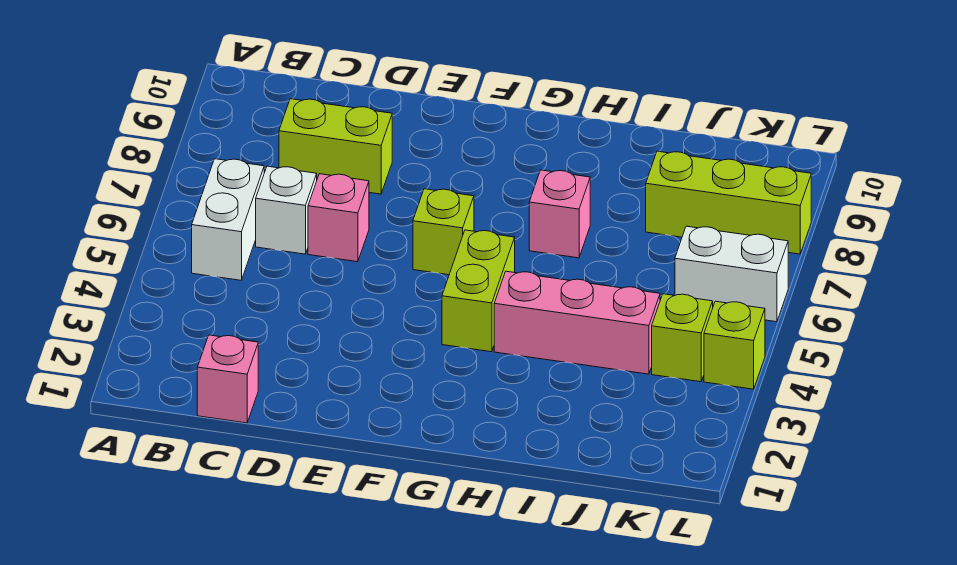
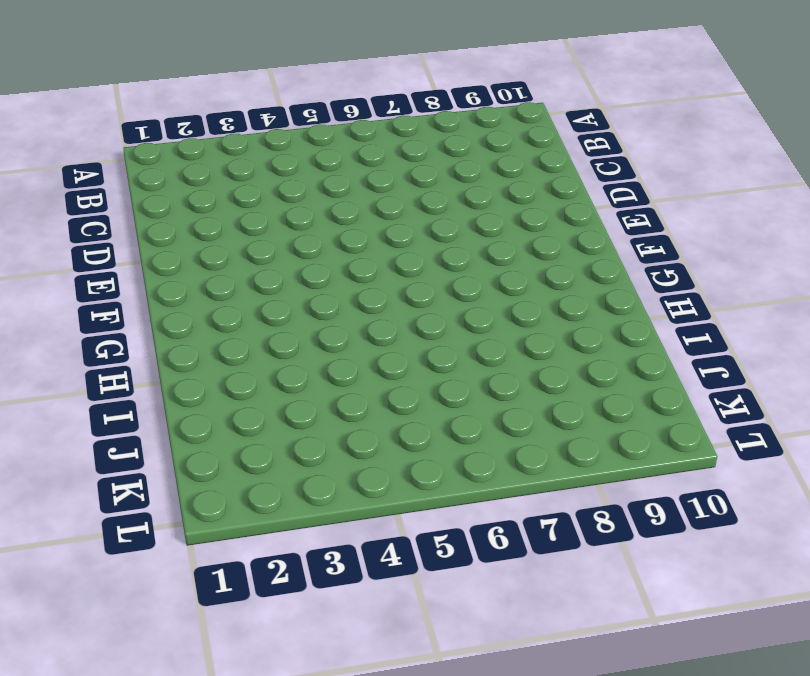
none -> white brick B5:B6 level 1
none -> pink brick C1 level 1
none -> white brick C6 level 1

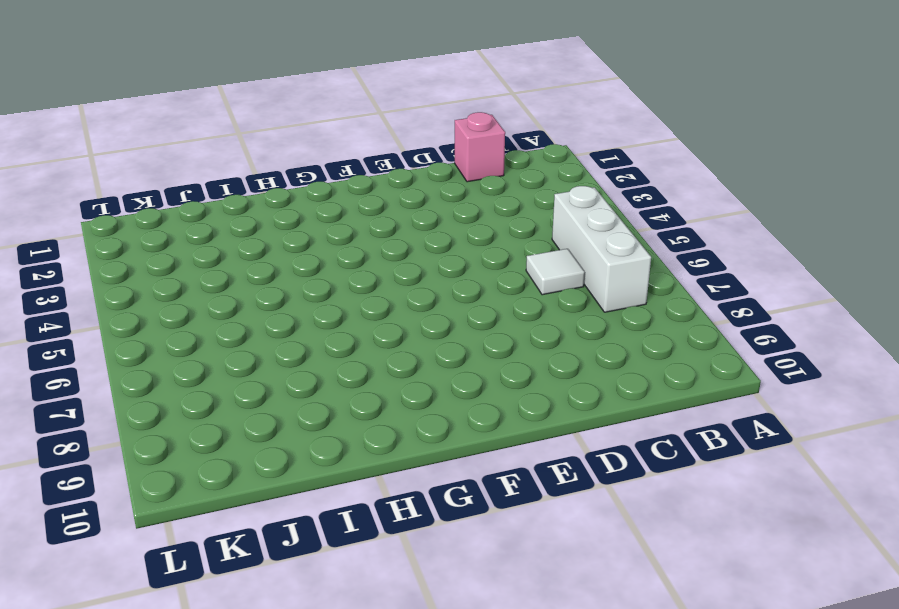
white brick B5:B7 level 1 -> white brick B5:B6 level 1
white tile C6 level 1 -> white brick C6 level 1
none -> lime brick C8:D8 level 1
none -> pink brick D6 level 1
none -> lime brick F6 level 1

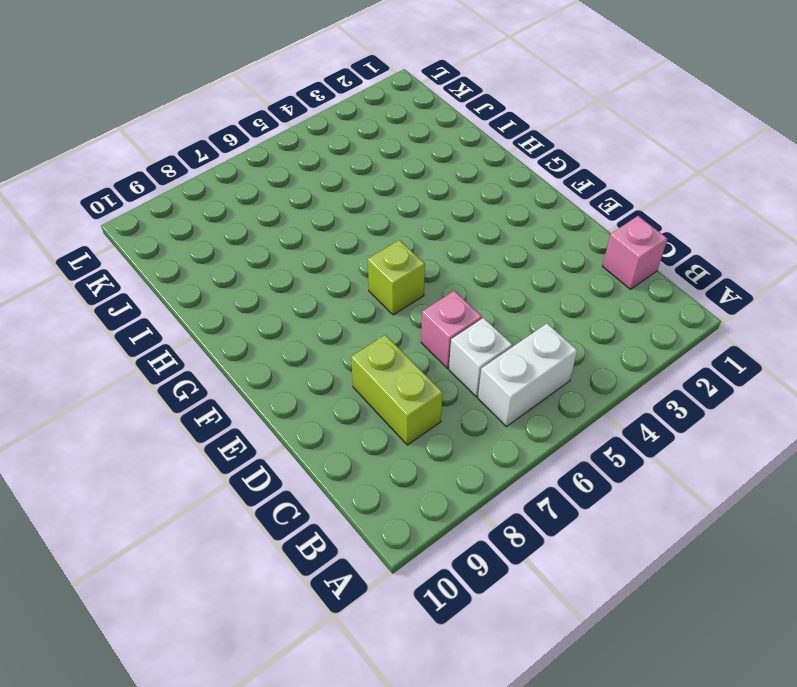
none -> lime brick G4:G5 level 1
none -> pink brick H4:J4 level 1
none -> pink brick H7 level 1

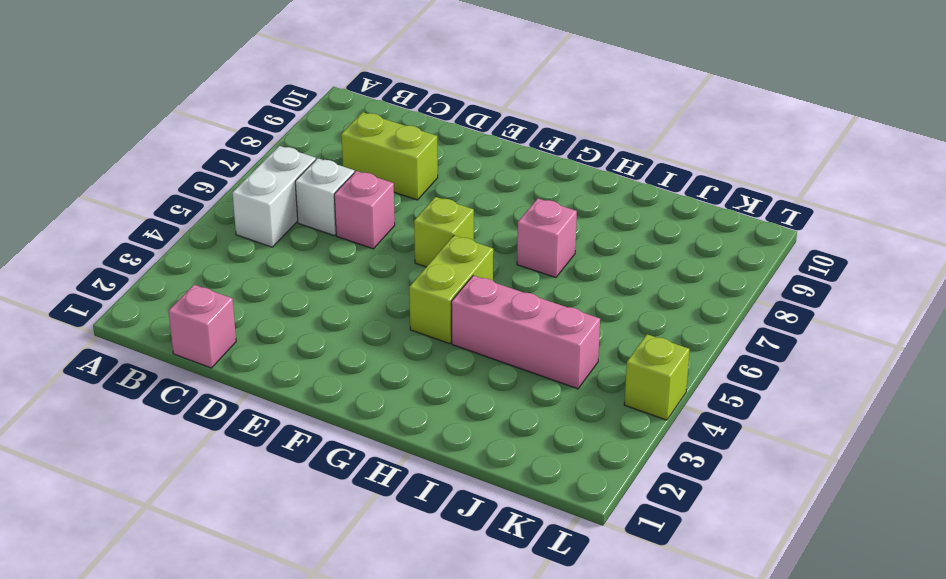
none -> lime brick J8:L8 level 1
none -> lime brick K4 level 1
none -> white brick K6:L6 level 1

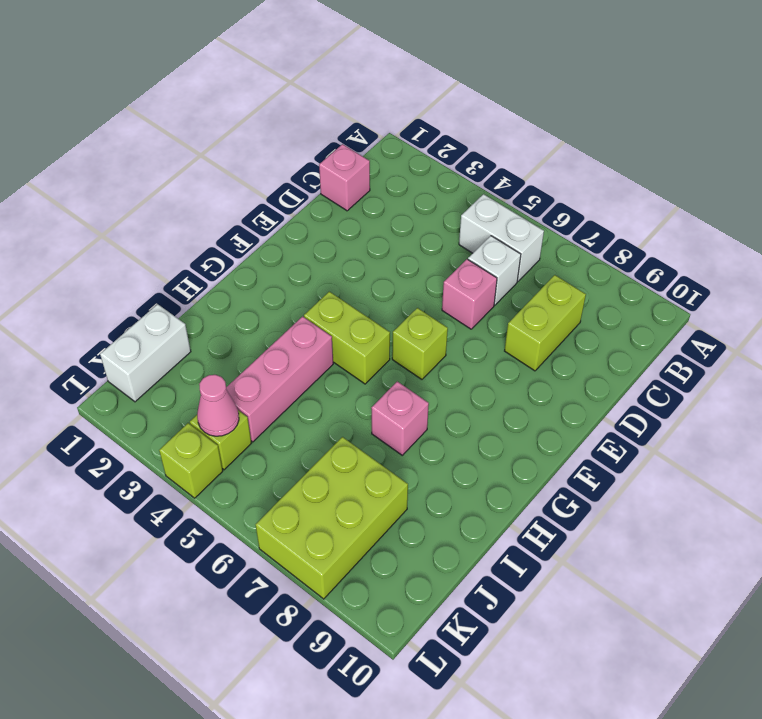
white brick J1:K1 level 1 -> white brick K6:L6 level 1
lime brick J7:L8 level 1 -> lime brick J8:L8 level 1
pink cone K4 level 2 -> none

